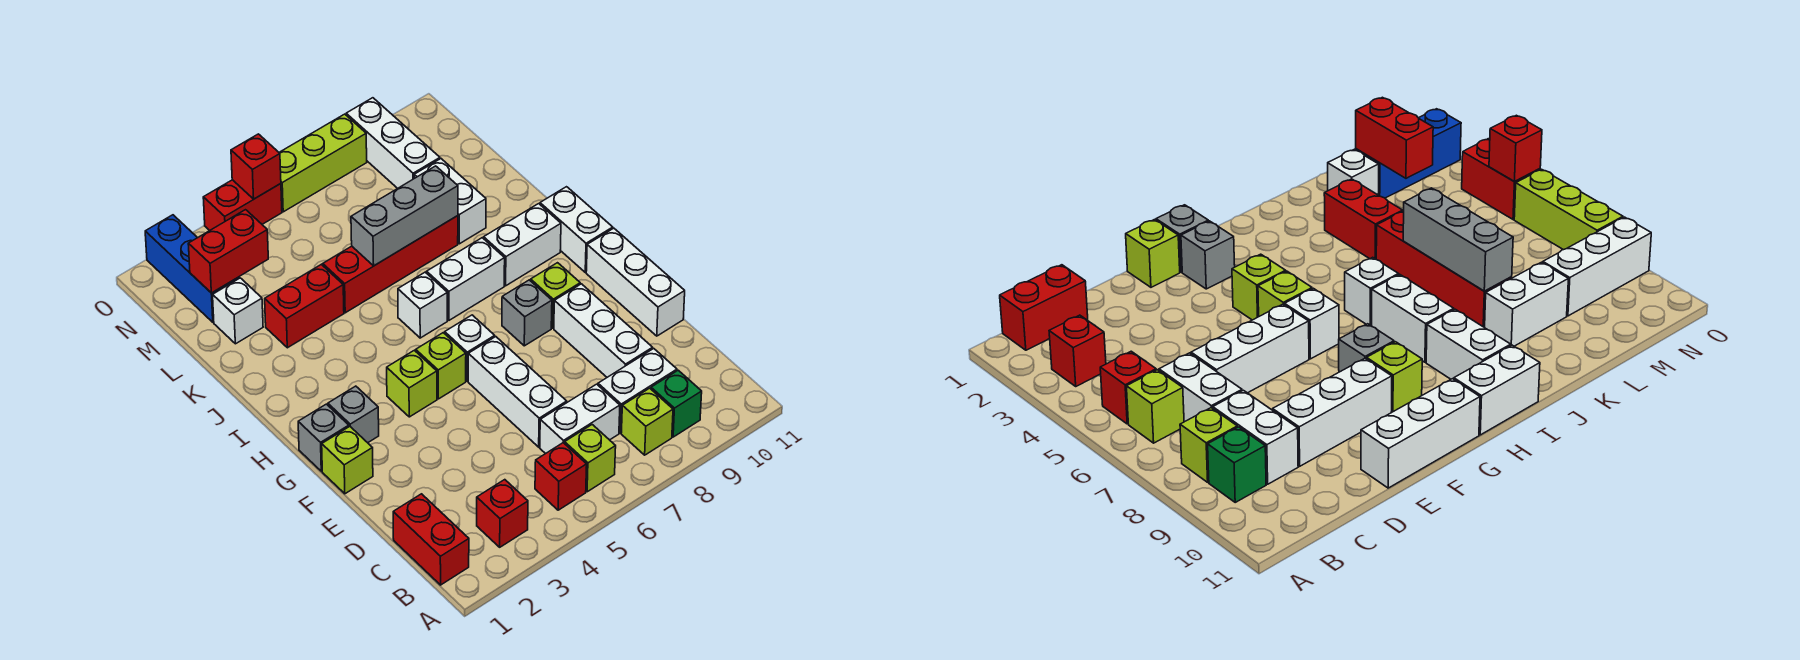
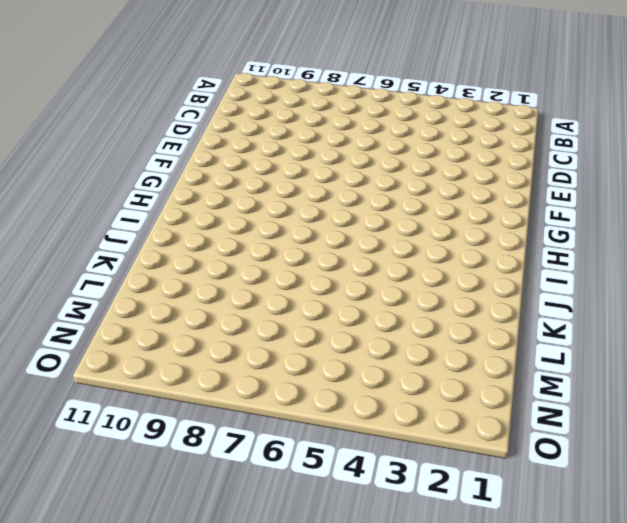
none -> red brick B1:C1 level 1
none -> red brick B3 level 1
none -> red brick B5 level 1
none -> lime brick B6 level 1

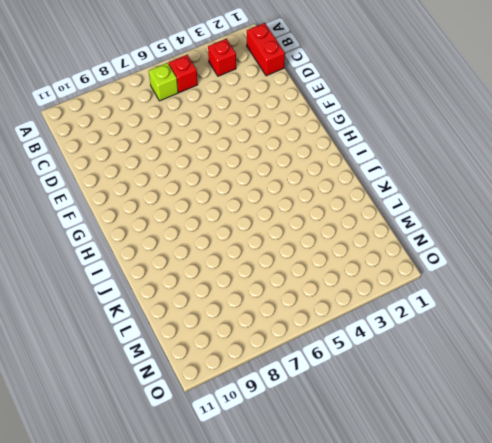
none -> lime brick B8 level 1
none -> green brick B9 level 1
none -> white brick C6:C7 level 1
none -> white brick C8:C9 level 1

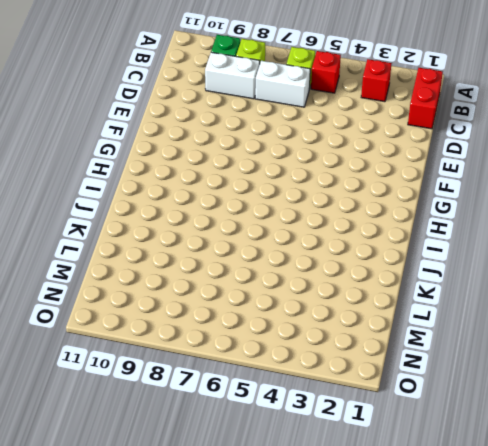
none -> white brick D6:F6 level 1
none -> white brick D9:F9 level 1
none -> white brick E11:G11 level 1
none -> lime brick F1 level 1

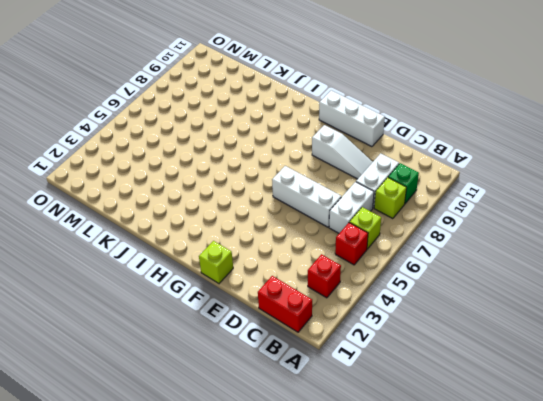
white slope D9:F9 level 1 top F -> white brick D9:F9 level 1
none -> grey brick G1 level 1
none -> grey brick G2 level 1
none -> lime brick G4 level 1
none -> lime brick G5 level 1

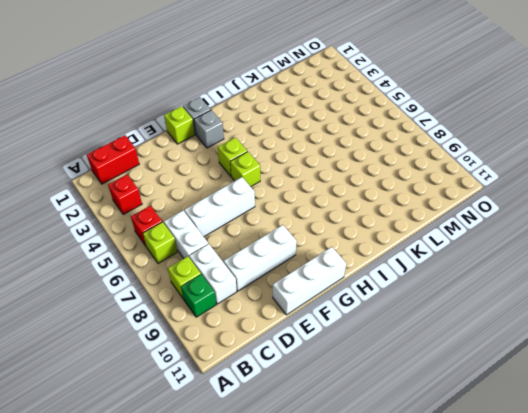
none -> white brick G6 level 1
none -> grey brick G8 level 1
none -> lime brick G9 level 1
none -> white brick H11:I11 level 1

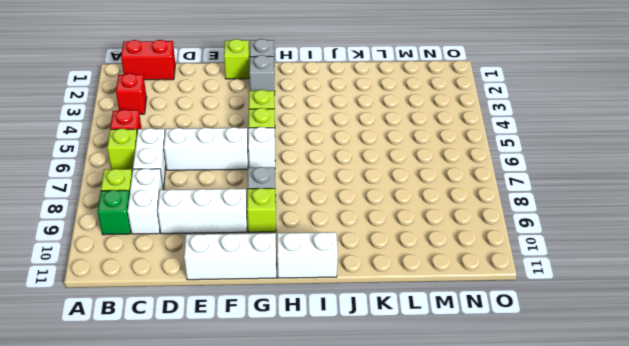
none -> white brick I6 level 1
none -> white brick I7:I8 level 1
none -> white brick I9:I10 level 1
none -> red brick K3:K4 level 1

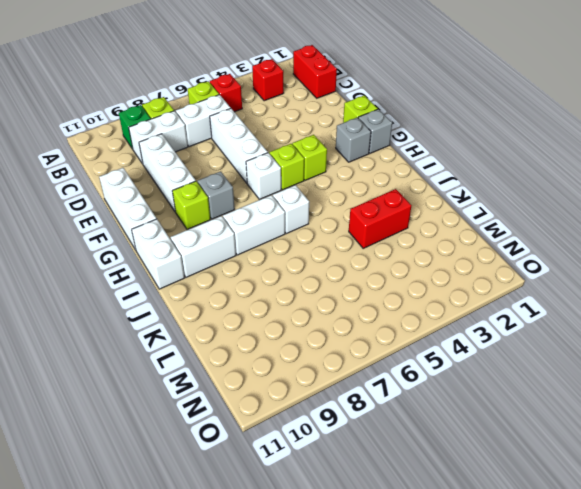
none -> red brick K5:K8 level 1
none -> white brick K9:L9 level 1
none -> white brick L2 level 1
none -> blue brick M2:O2 level 1

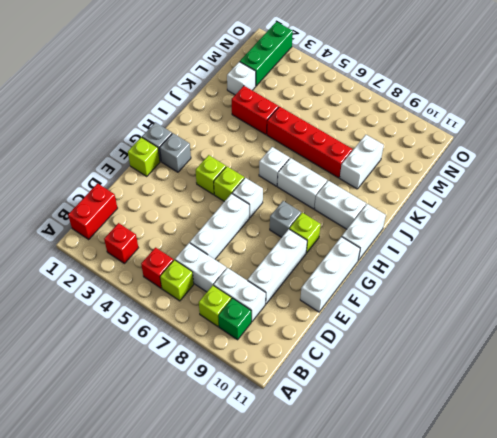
green brick M2:O2 level 1 -> blue brick M2:O2 level 1
none -> white brick M9:O9 level 1
none -> red brick O4:O5 level 1
none -> lime brick O6:O8 level 1
none -> grey brick K6:K8 level 2

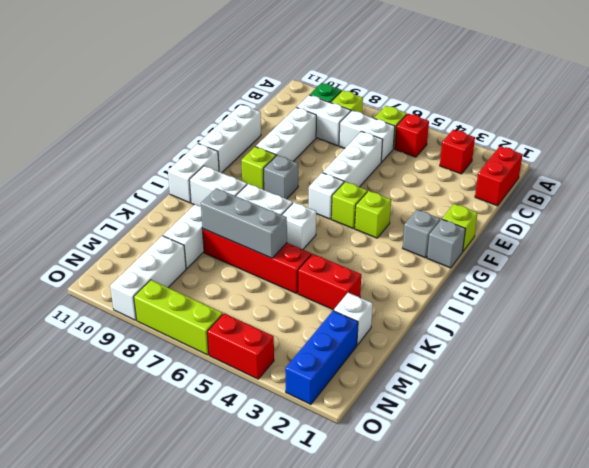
none -> red brick M2:M3 level 2
none -> red brick O5 level 2

